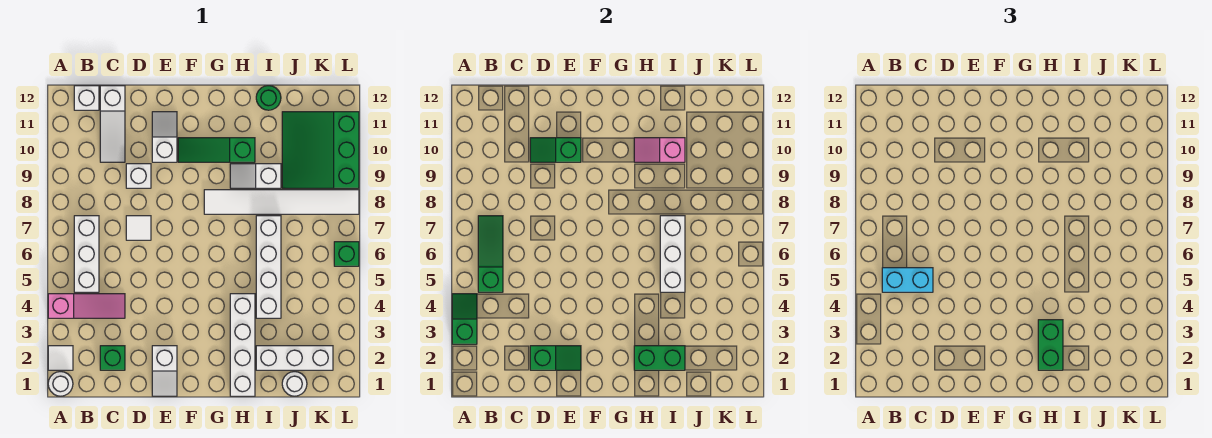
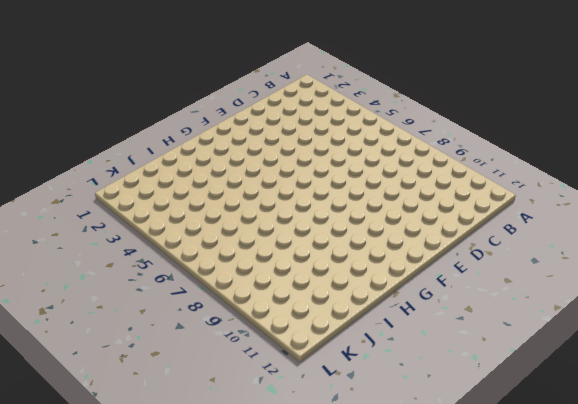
none -> white round brick A1 level 1
none -> white tile A2 level 1
none -> pink slope A4:C4 level 1 top A
none -> white brick B5:B7 level 1

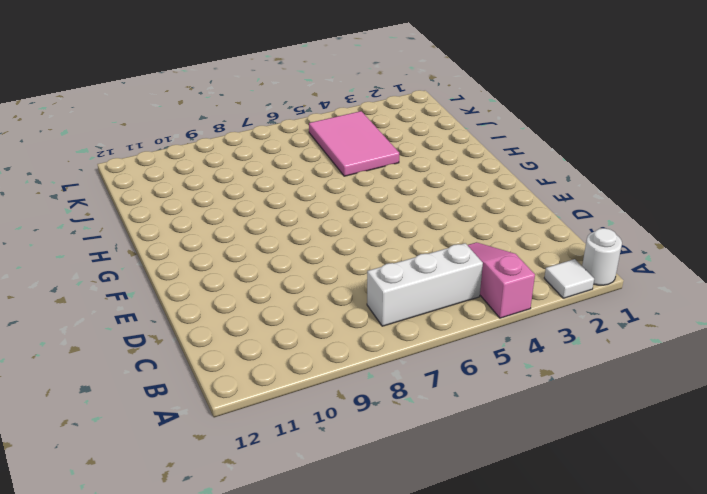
pink tile I4:K5 level 1 -> white brick I4:I7 level 1
none -> white brick B12 level 1
none -> green brick C2 level 1
none -> white slope C10:C12 level 1 top 12
none -> white tile D7 level 1

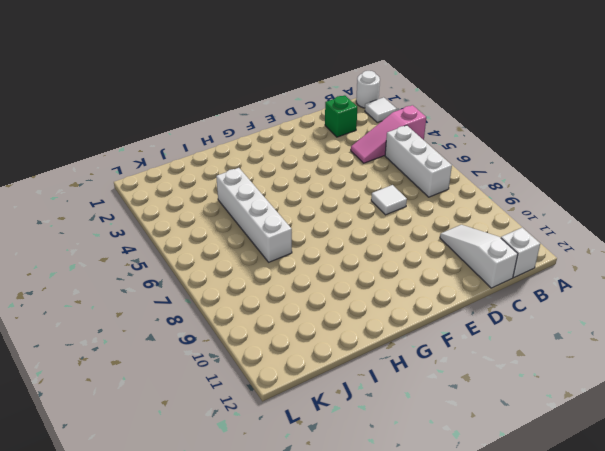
none -> white brick D9 level 1
none -> white slope E1:E2 level 1 top 2
none -> white slope E10:E11 level 1 top 10
none -> green slope F10:H10 level 1 top H

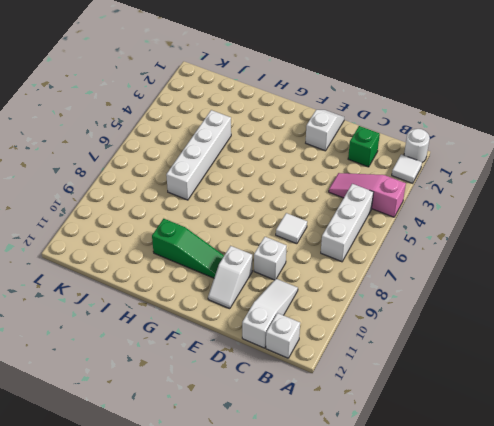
none -> white tile G8:L8 level 1
none -> white brick H1:H4 level 1
none -> white slope H9:I9 level 1 top I
none -> white brick I2:K2 level 1

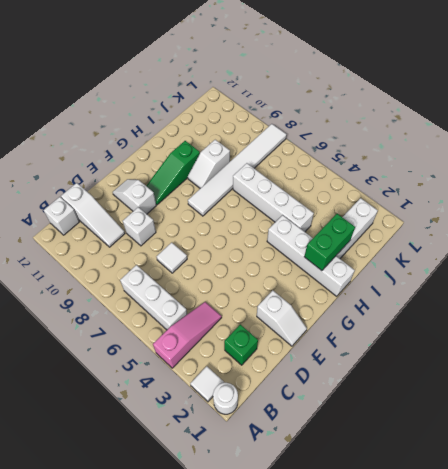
none -> green round brick I12 level 1
none -> white round brick J1 level 1
none -> green slope J9:L11 level 1 top L
none -> green brick L6 level 1

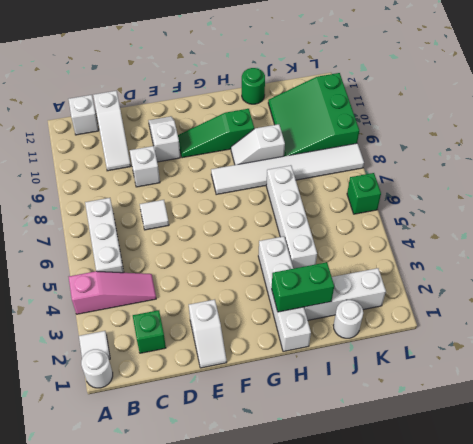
none -> green slope A3:A4 level 2 top 3
none -> green slope B5:B7 level 2 top 5
none -> green slope D2:E2 level 2 top D
none -> green slope D10:E10 level 2 top E

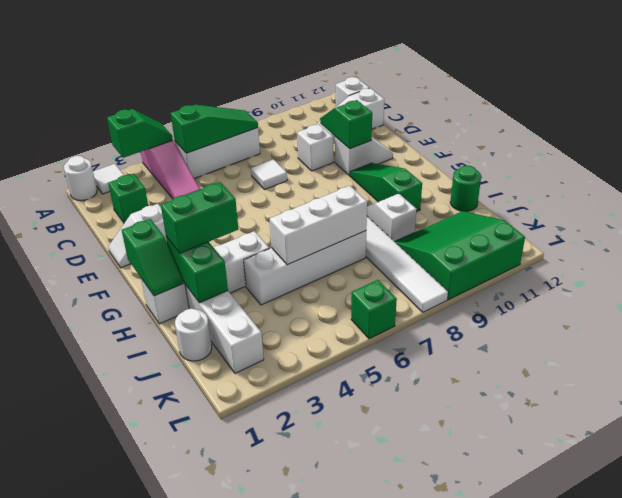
green slope G1:H1 level 2 top G -> green slope D2:E2 level 2 top D
none -> pink slope H10:I10 level 2 top I
none -> cyan brick B5:C5 level 3

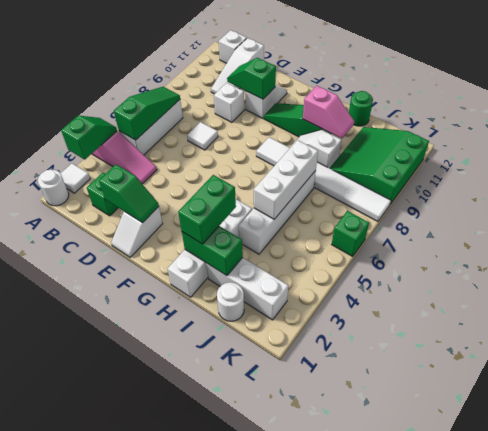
pink slope H10:I10 level 2 top H -> pink slope H10:I10 level 2 top I
none -> cyan brick B5:C5 level 3

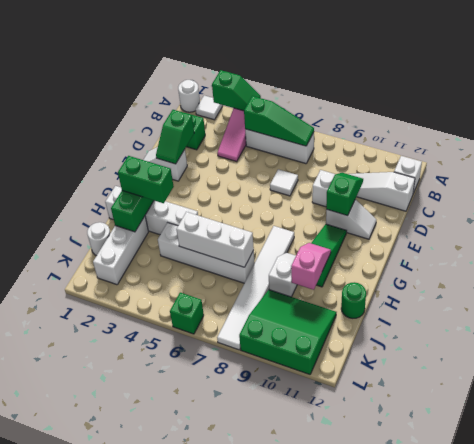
none -> cyan brick B5:C5 level 3

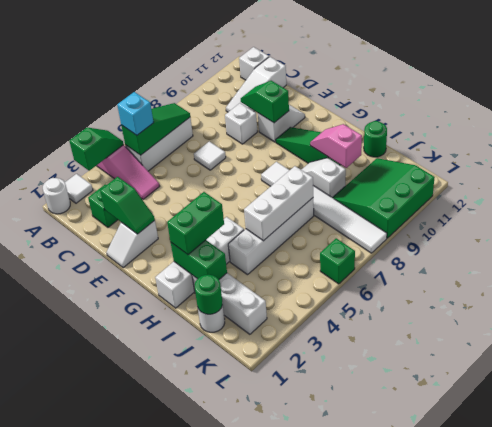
cyan brick B5 level 3 -> cyan brick B5:C5 level 3
green round brick J1 level 2 -> none

